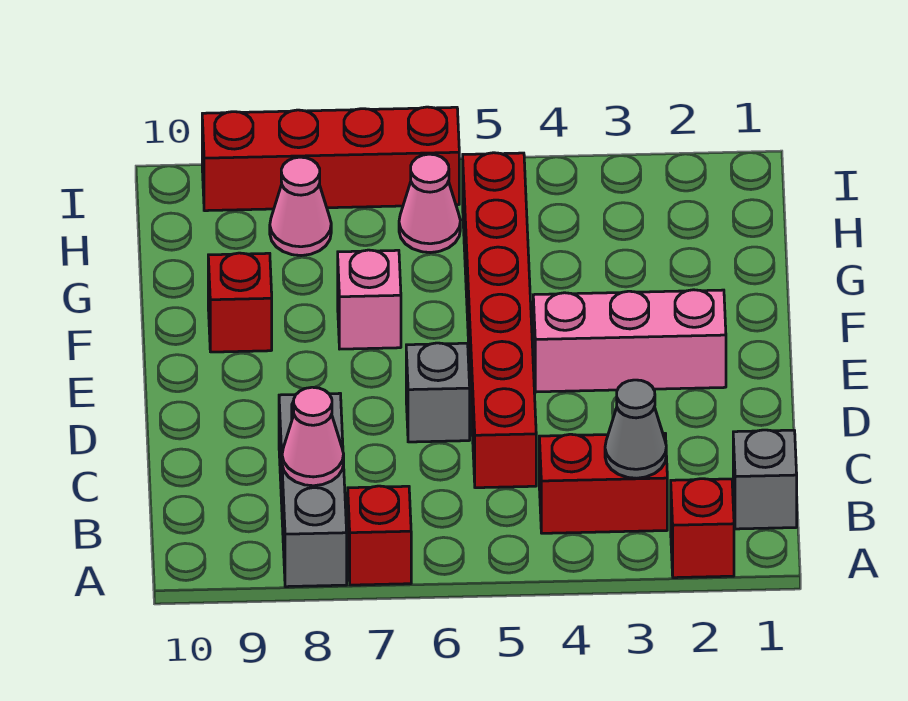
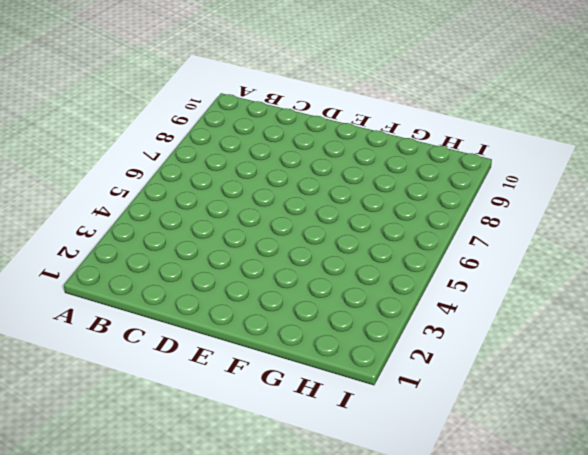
none -> red brick A2 level 1
none -> red brick A7 level 1
none -> grey brick A8:C8 level 1

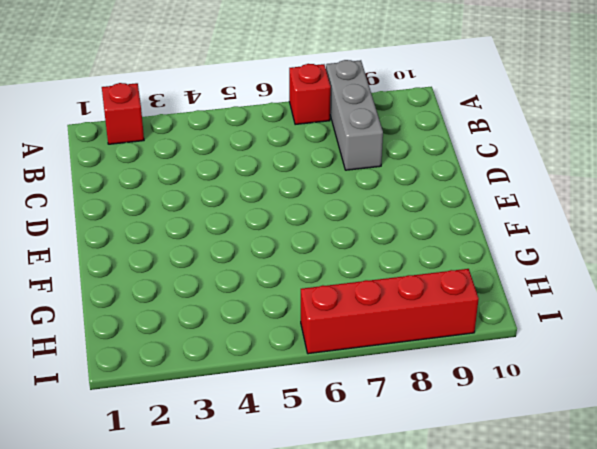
none -> grey brick B1 level 1
none -> red brick B3:B4 level 1
none -> red brick C5:H5 level 1

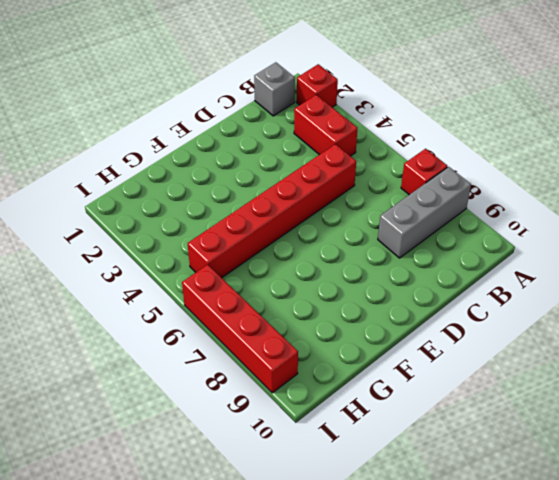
none -> grey brick D6 level 1
none -> pink brick E2:E4 level 1
none -> pink brick F7 level 1

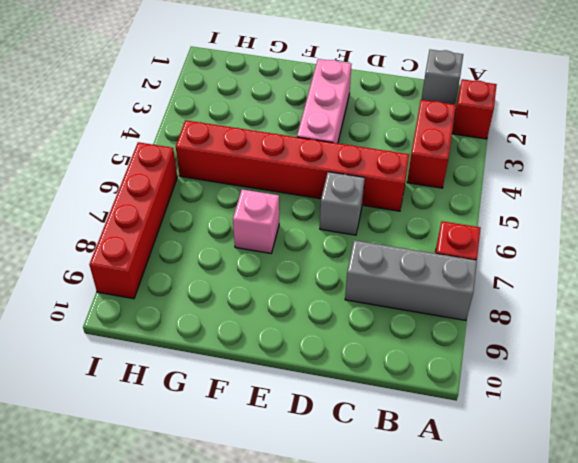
none -> red brick F9 level 1
none -> pink cone H6 level 1
none -> pink cone H8 level 1

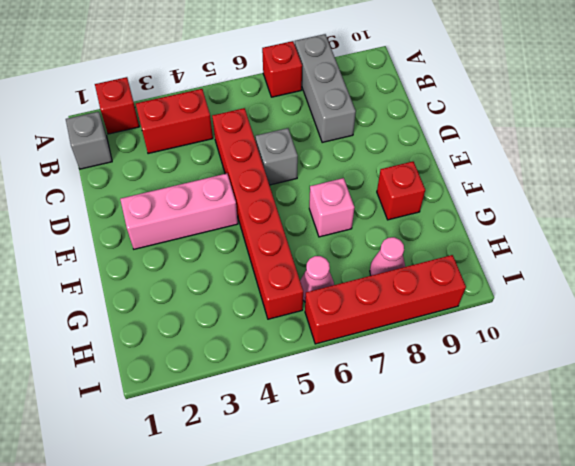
none -> grey cone B3 level 2
none -> pink cone B8 level 2

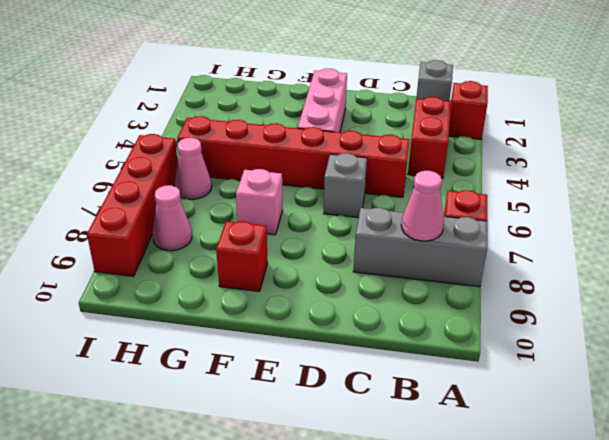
none -> grey cone B3 level 2

